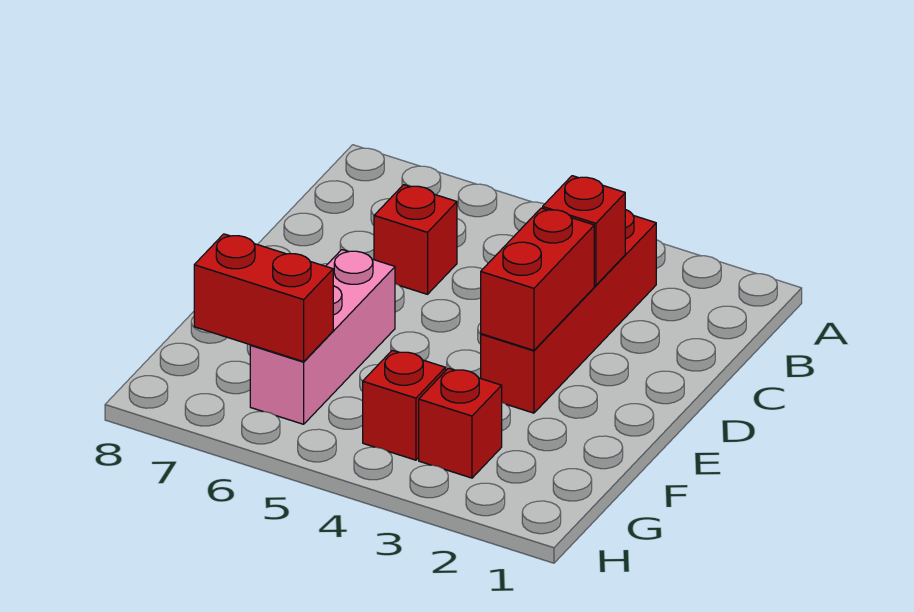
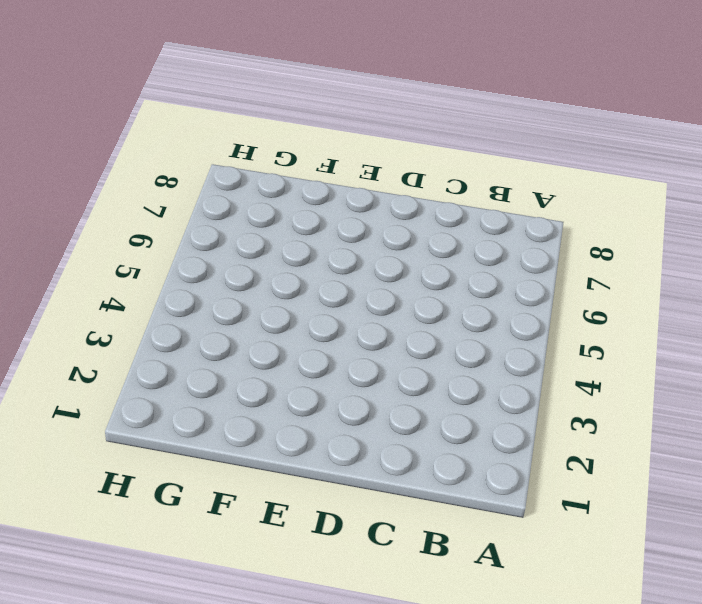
none -> red brick B3:E3 level 1
none -> red brick C6 level 1

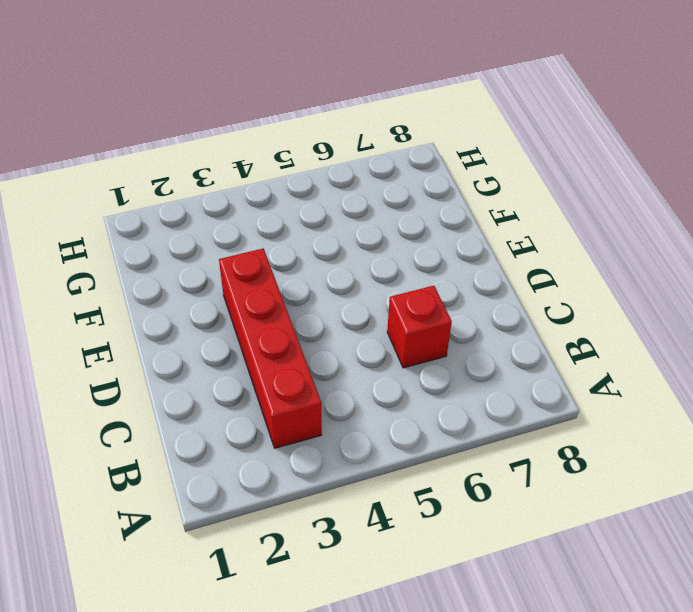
none -> pink brick E6:G6 level 1
none -> red brick G3 level 1

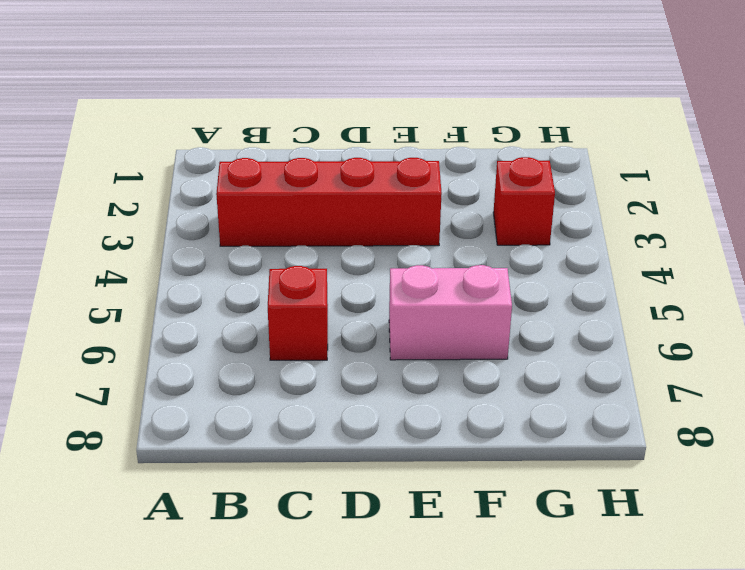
pink brick E6:F6 level 1 -> pink brick E6:G6 level 1
none -> red brick G4 level 1
none -> red brick C3 level 2

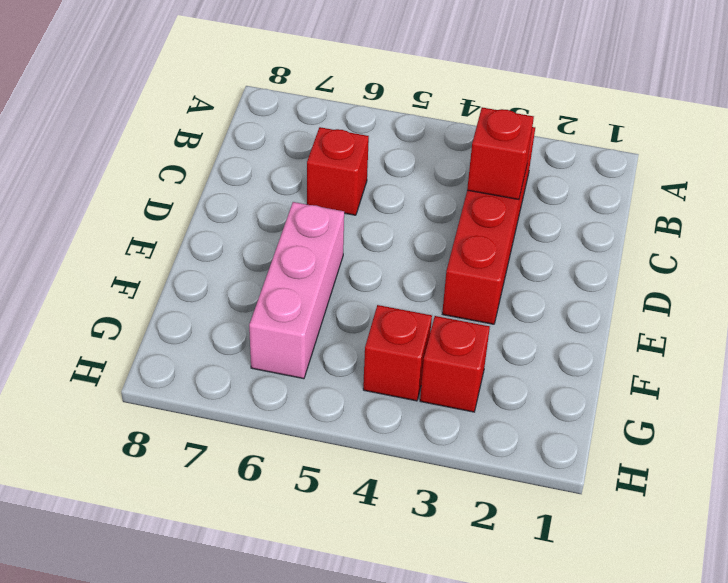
none -> red brick D3:E3 level 2
none -> red brick G6:G7 level 2

